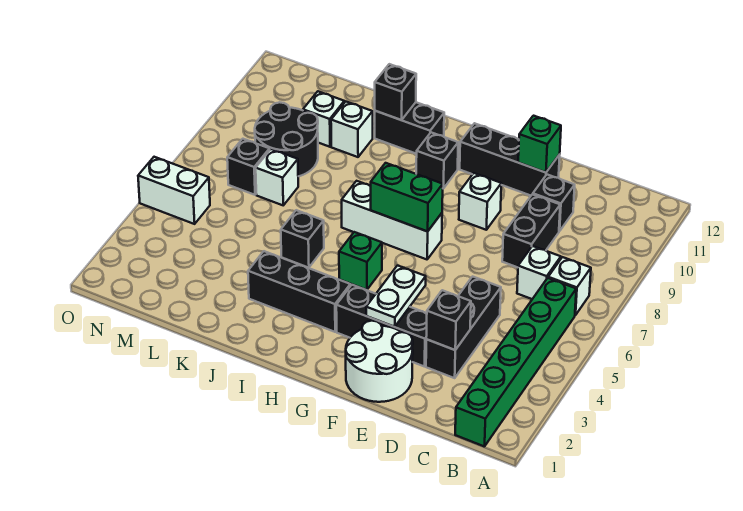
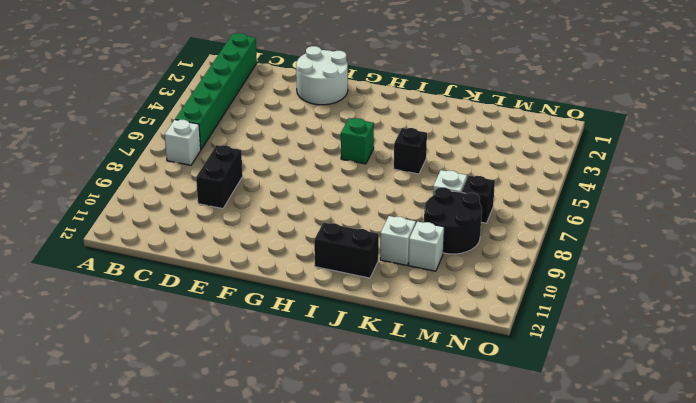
none -> white brick C7 level 1
none -> black brick D3:D5 level 1
none -> black brick D10 level 1

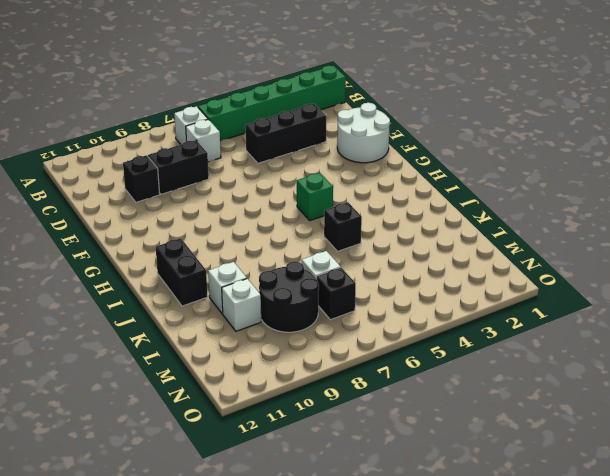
none -> black brick E3:G3 level 1
none -> black brick E11:G11 level 1
none -> white brick F9 level 1

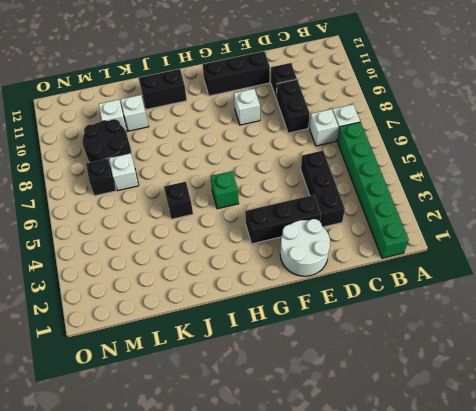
none -> white brick G7:I7 level 1
none -> black brick H3:J3 level 1
none -> black brick H10 level 1

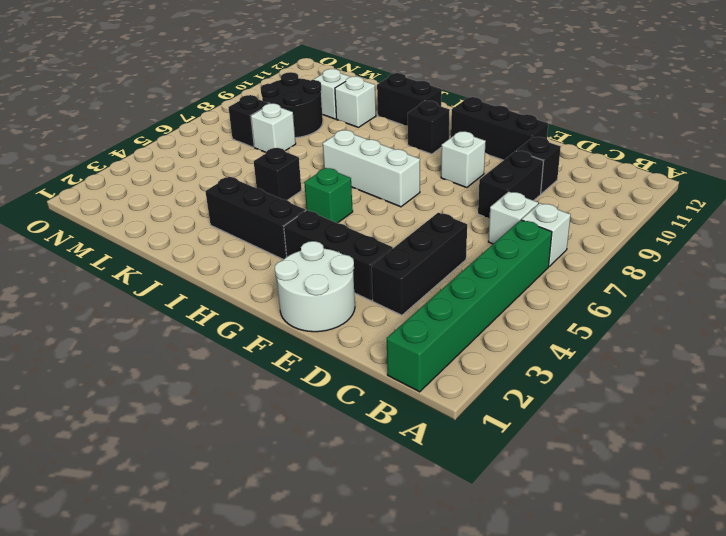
none -> white brick N5:O5 level 1
none -> black brick D3 level 2
none -> green brick E11 level 2

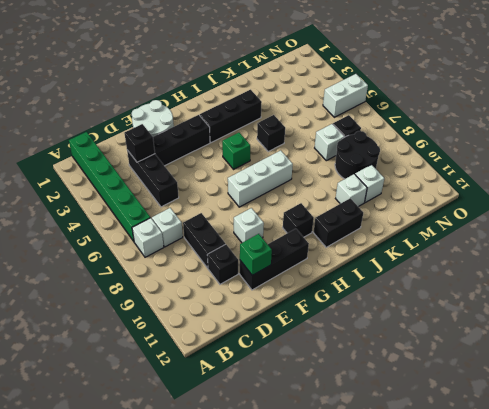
none -> white plate F3:F4 level 2
none -> green brick G7:H7 level 2
none -> black brick J11 level 2

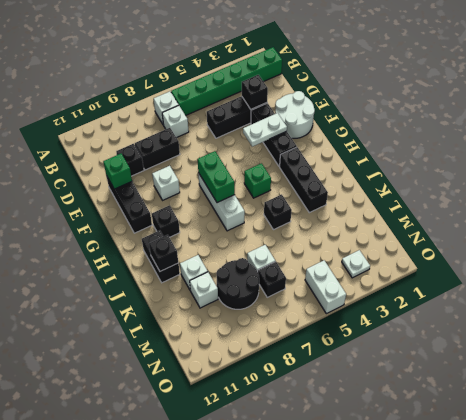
white plate N3 level 1 -> none

